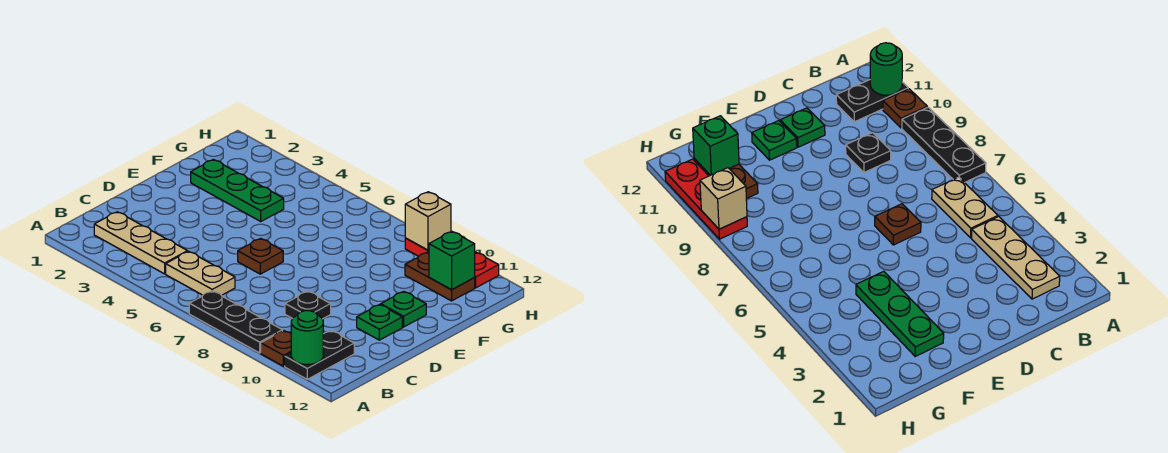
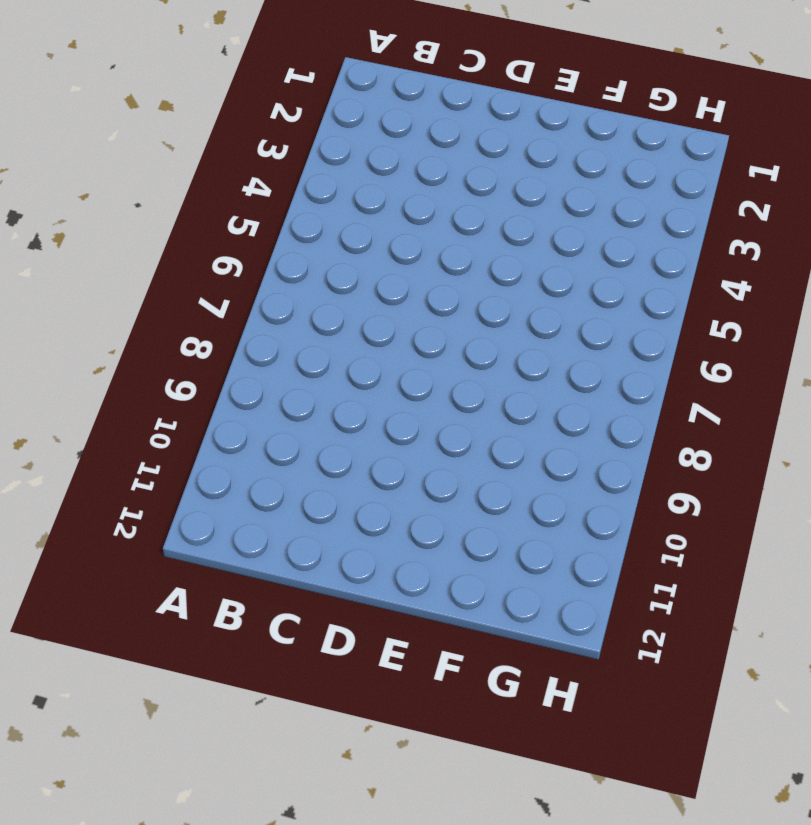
none -> black plate A7:A9 level 1
none -> brown plate A10 level 1
none -> black plate A11:B11 level 1

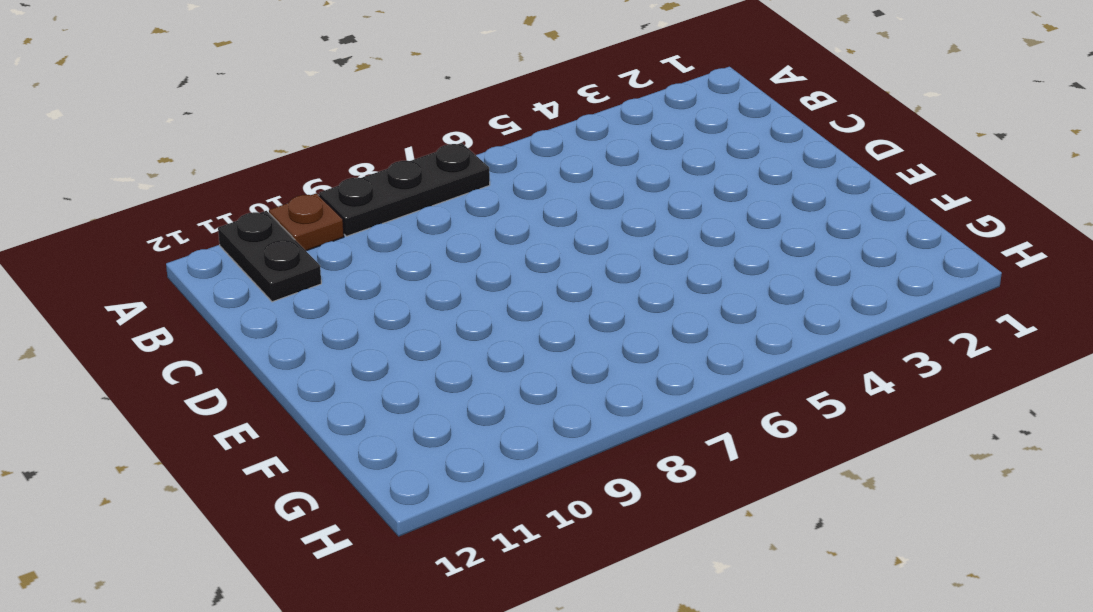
none -> tan plate B2:B4 level 1
none -> tan plate B5:B6 level 1
none -> black plate C9 level 1

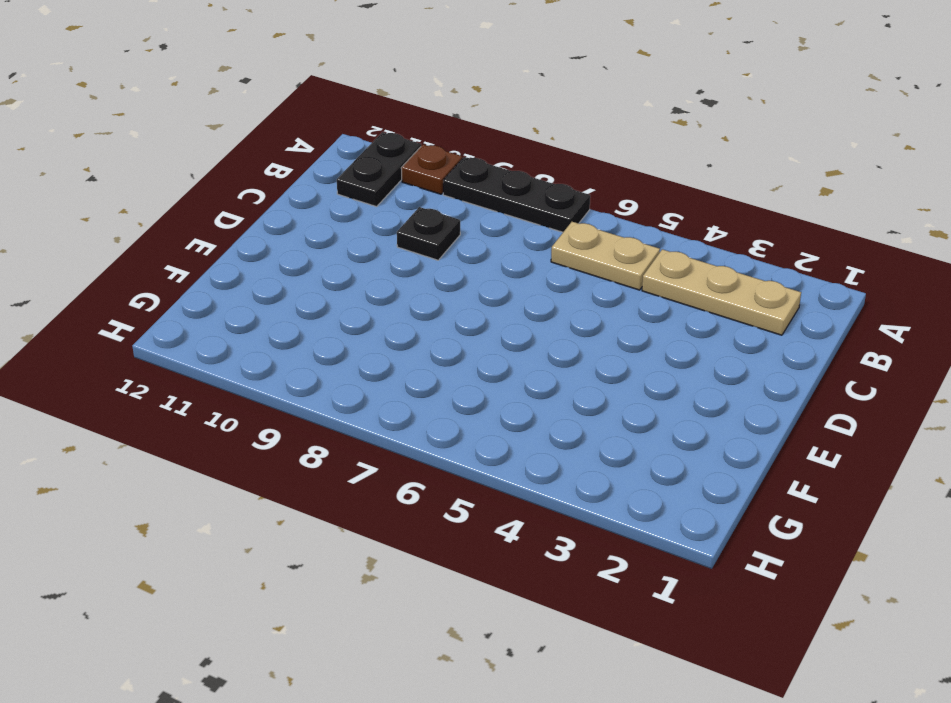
none -> brown plate D6 level 1
none -> green plate D11 level 1
none -> green plate E11 level 1

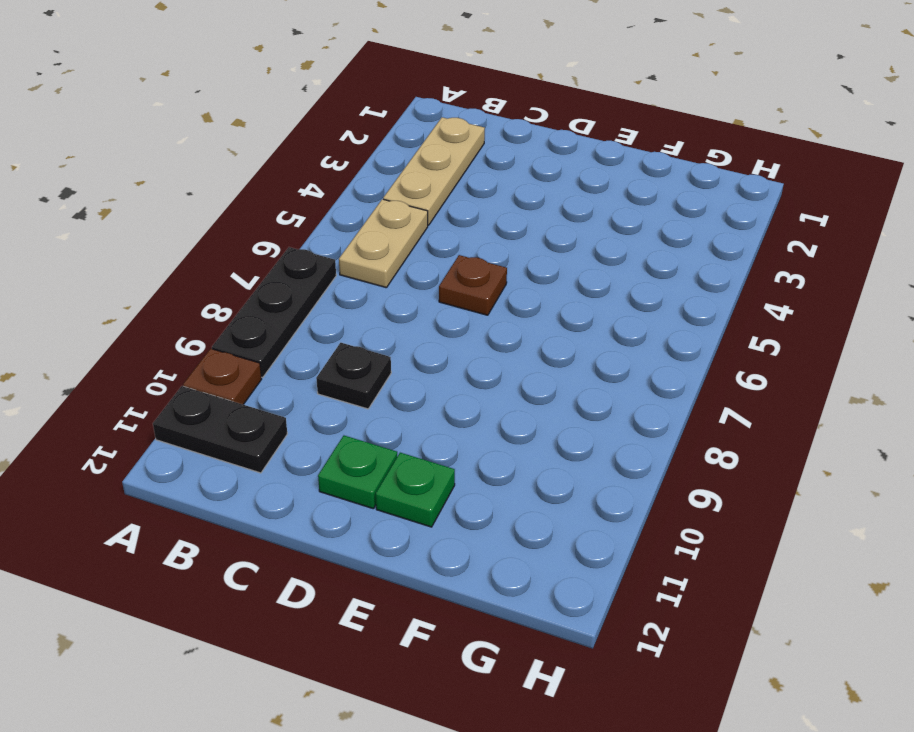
none -> green plate F2:F4 level 1
none -> brown plate G10:G11 level 1
none -> red plate H9:H11 level 1

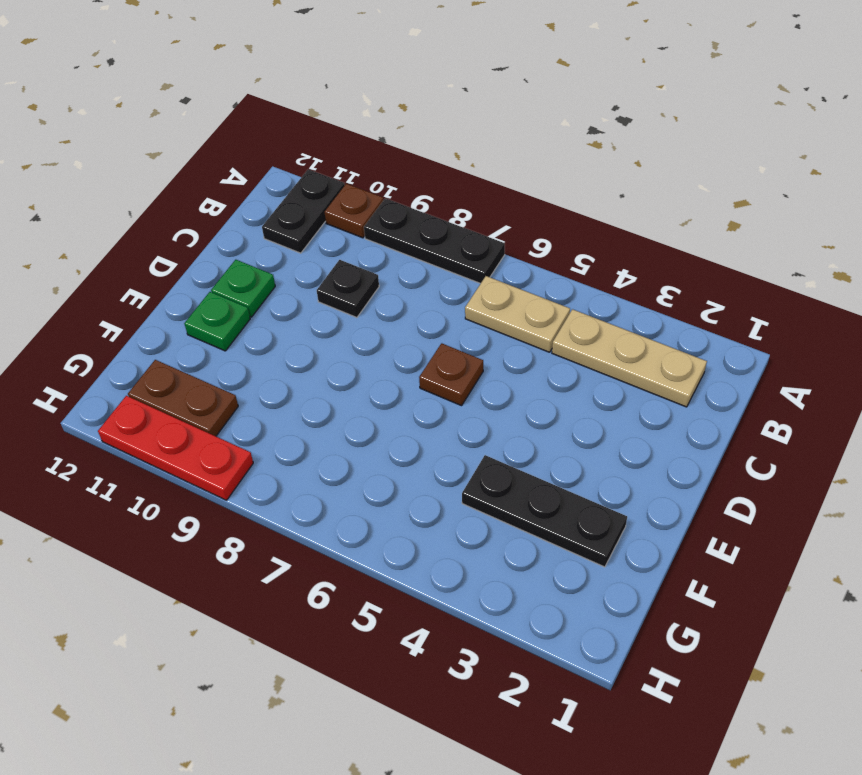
black plate F2:F4 level 1 -> green plate F2:F4 level 1
none -> green round brick A11 level 2
none -> green brick G11 level 2
none -> tan brick H9 level 2

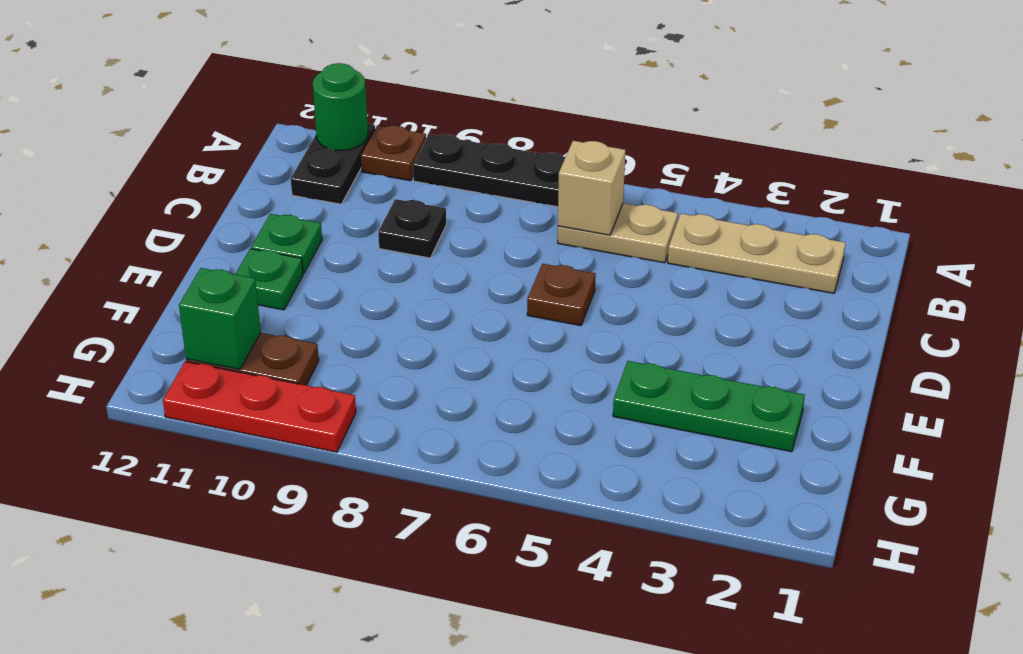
tan brick B6 level 2 -> tan brick H9 level 2

